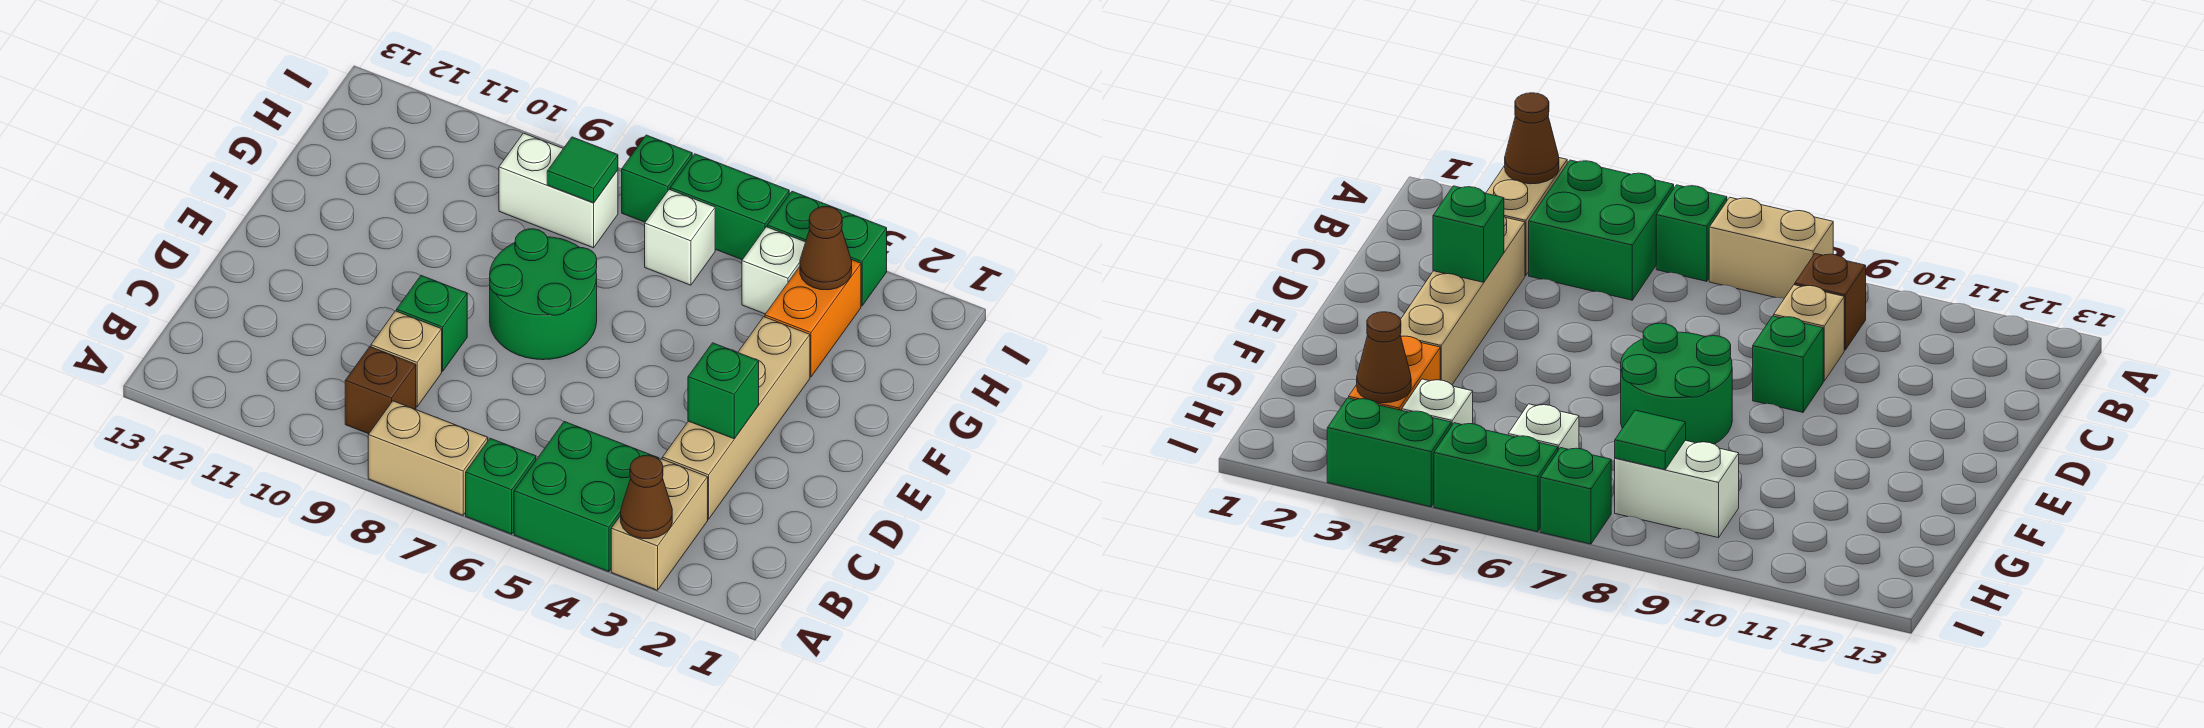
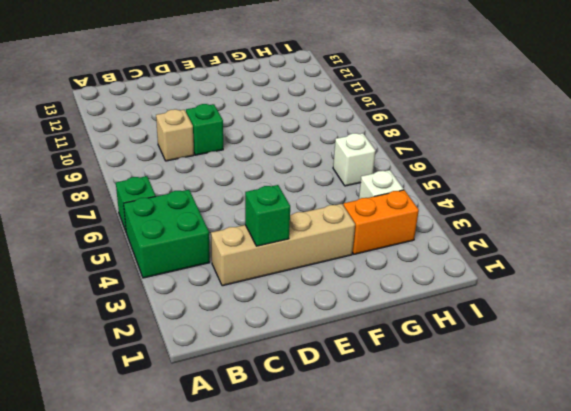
none -> tan brick A3:B3 level 1
none -> tan brick A7:A8 level 1
none -> brown brick B9 level 1

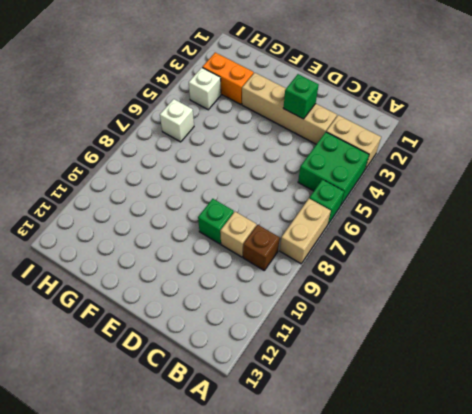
none -> green round brick E7:F8 level 1
none -> white brick H8:H9 level 1
none -> green brick I3:I4 level 1

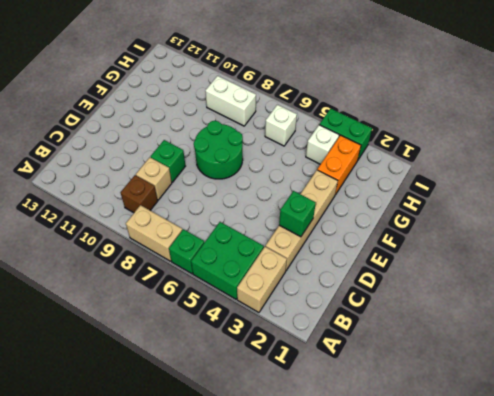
none -> green brick I5:I6 level 1
none -> green brick I7 level 1
none -> brown cone A3 level 2

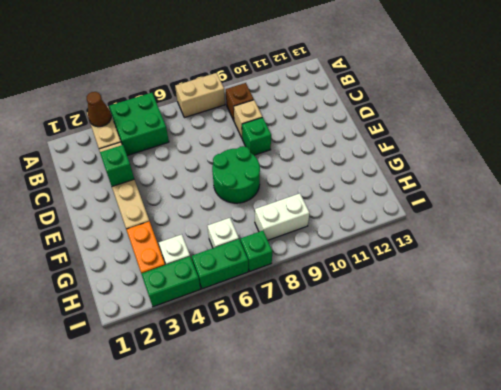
none -> green brick A6 level 1
none -> brown cone H3 level 2
none -> green tile H8 level 2

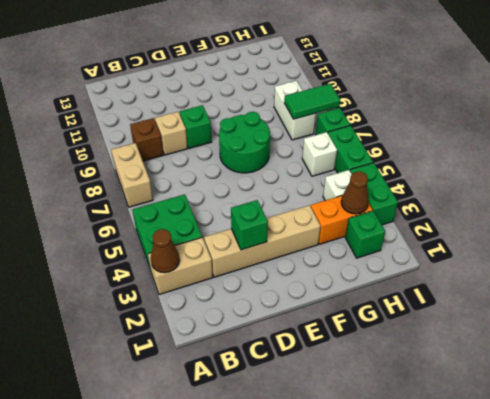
green brick H2 level 1 -> green brick A6 level 1
green tile H8:I8 level 2 -> green tile H8 level 2

